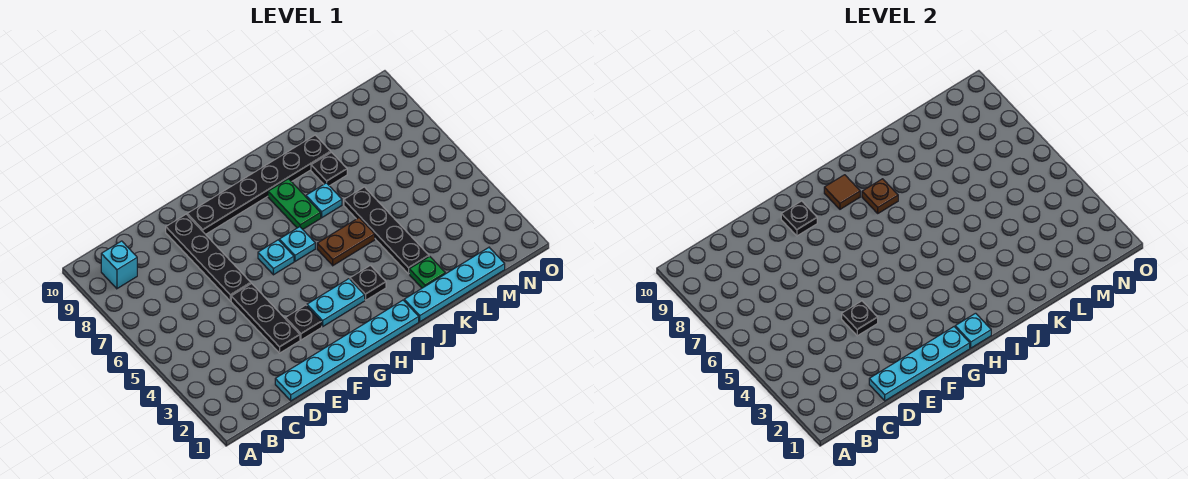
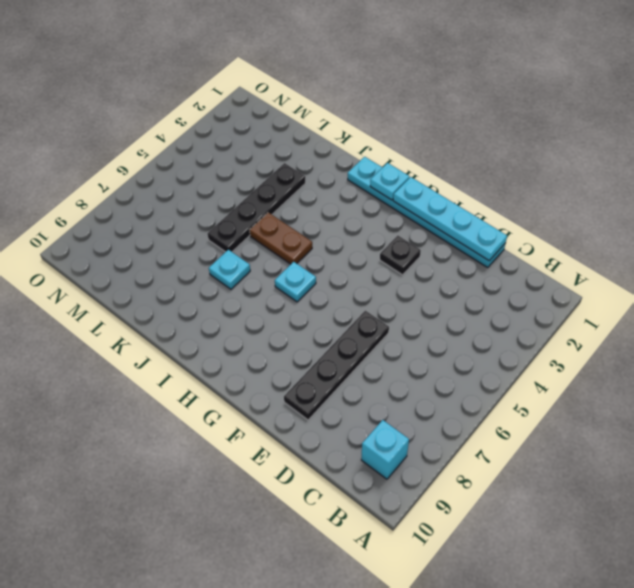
none -> black plate E3:E5 level 1
none -> black plate F9:K9 level 1
none -> cyan plate G3:H3 level 1

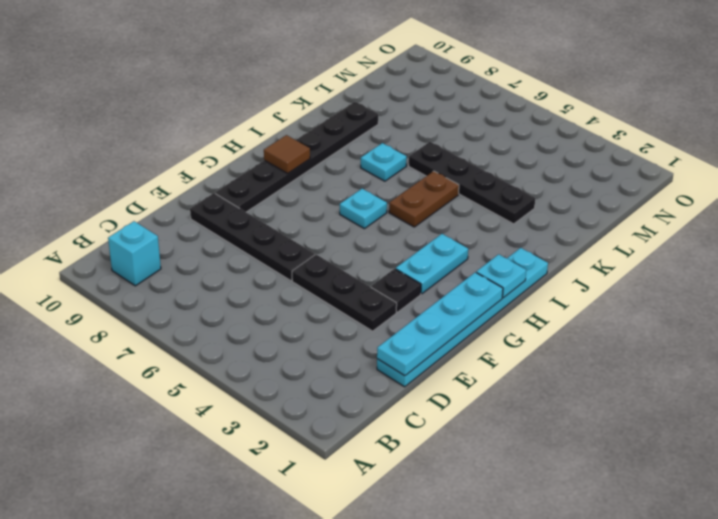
none -> cyan plate G6 level 1
none -> black plate I3 level 1
none -> green plate I7:I8 level 1

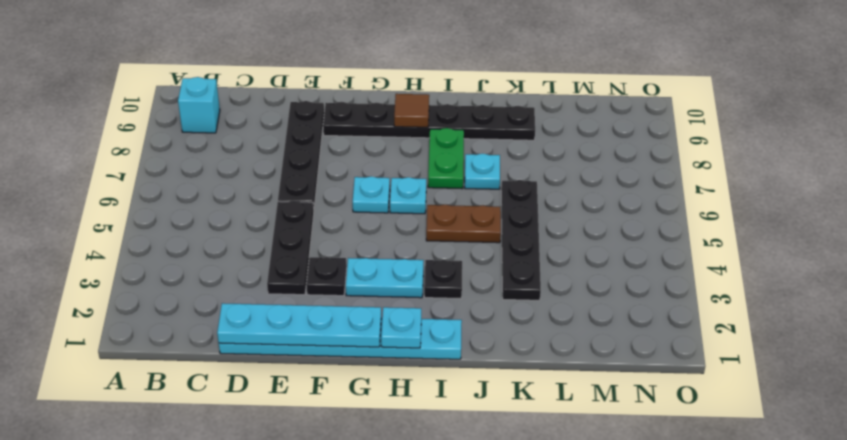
none -> cyan plate J1:M1 level 1
none -> green plate K2 level 1
none -> black plate K8 level 1

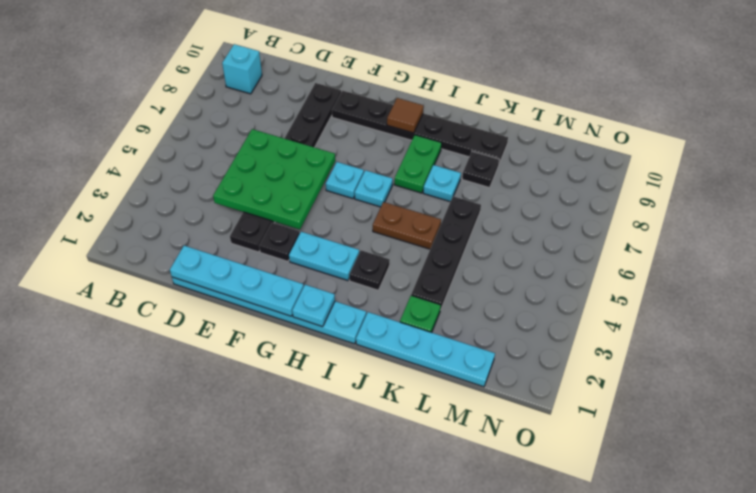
green plate D4:F6 level 2 -> black plate E4 level 2
none -> black plate F9 level 2
none -> brown plate I8 level 2

